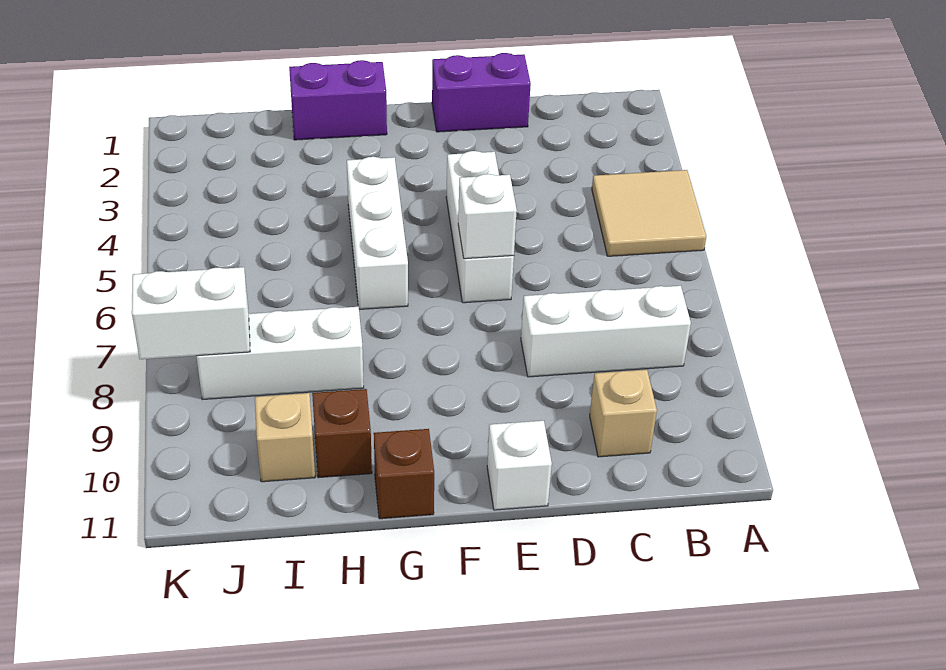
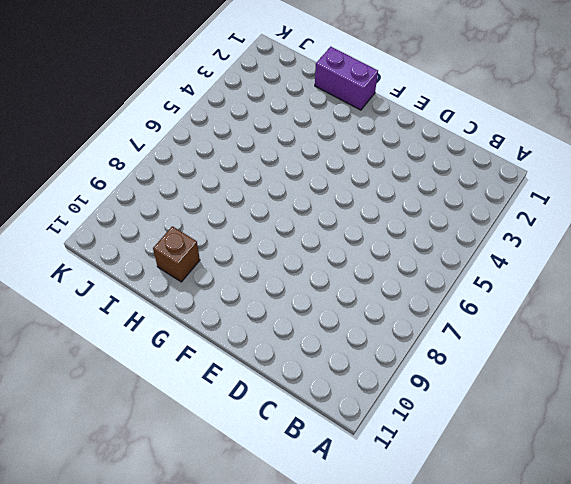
none -> tan tile A4:B5 level 1
none -> white brick B8:D8 level 1
none -> tan brick C10 level 1

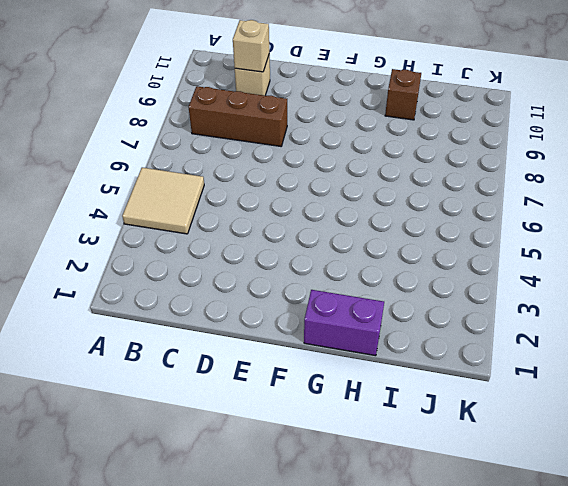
brown brick B8:D8 level 1 -> white brick B8:D8 level 1
tan brick C10 level 2 -> tan brick I10 level 1
none -> purple brick D1:E1 level 1
none -> white brick E4:E6 level 1
none -> white brick E11 level 1

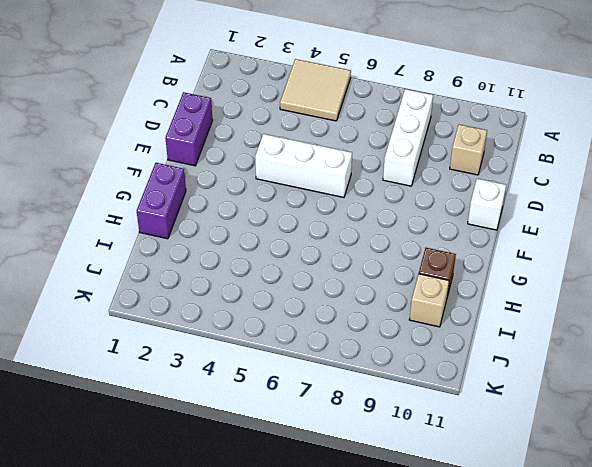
none -> white brick G4:G6 level 1
none -> brown brick G11 level 1
none -> white brick H8:J8 level 1

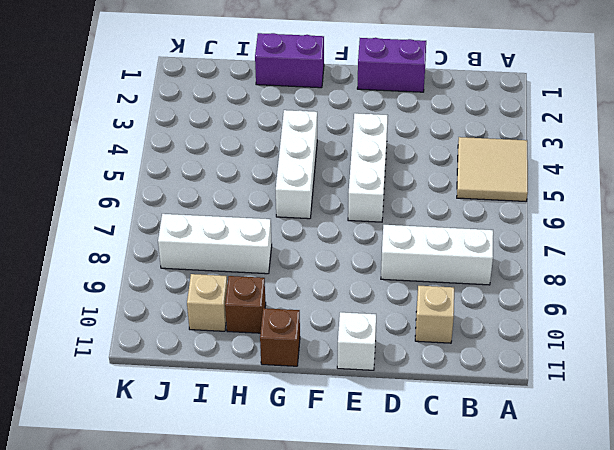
none -> white brick E6 level 2
none -> white brick J8:K8 level 2

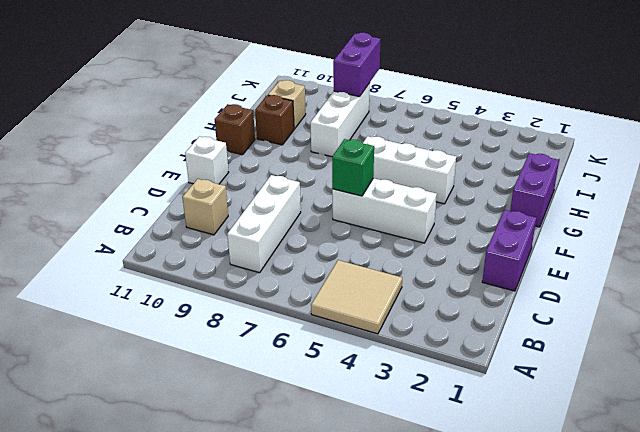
green brick E6 level 2 -> white brick E6 level 2
purple brick J8:K8 level 2 -> white brick J8:K8 level 2

